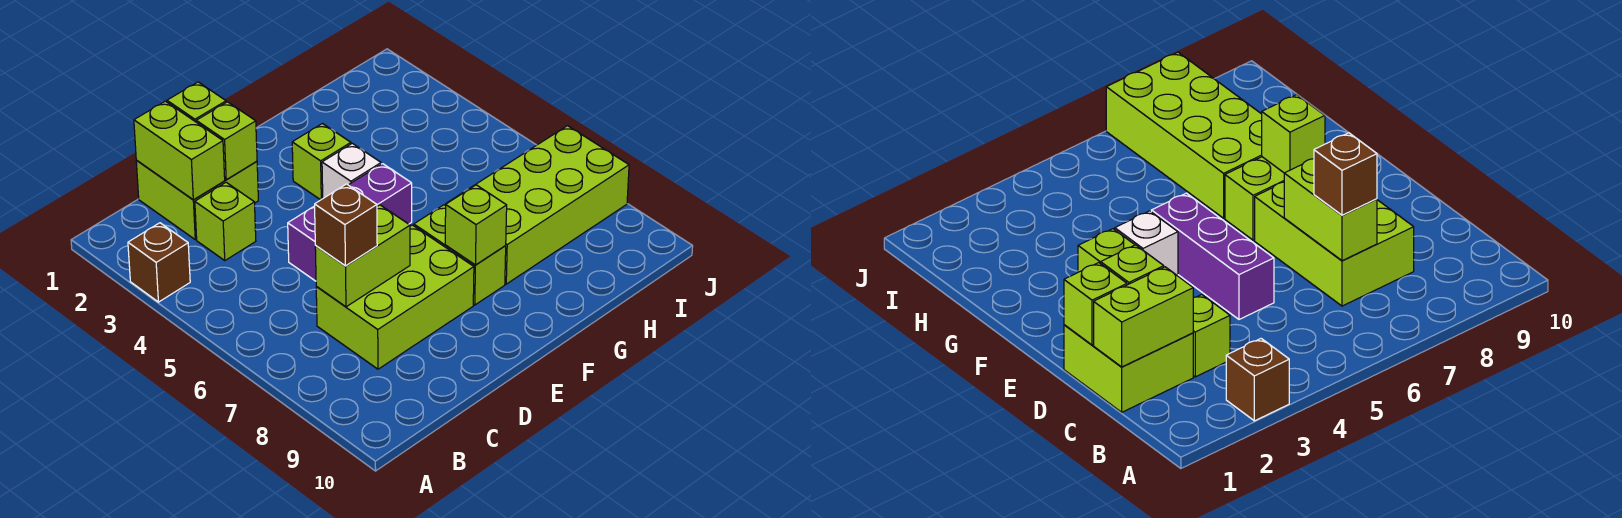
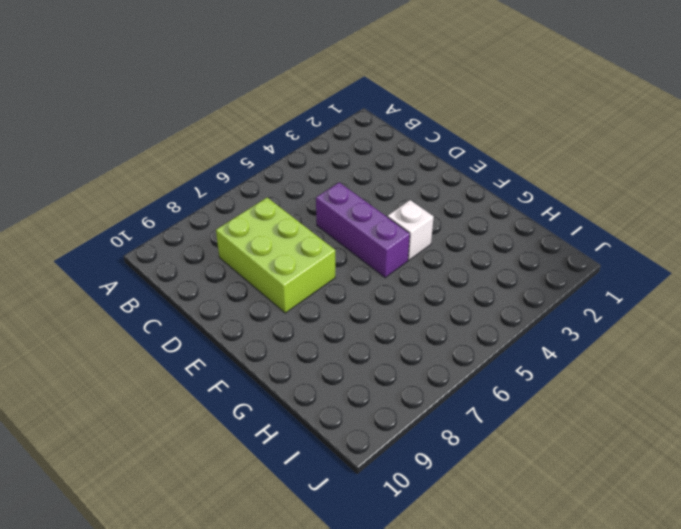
none -> brown brick A3 level 1
none -> lime brick C1:D2 level 1
none -> lime brick C3 level 1

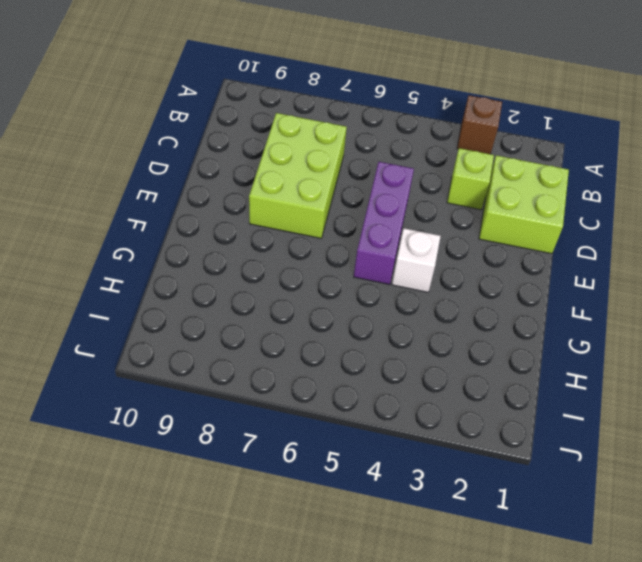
none -> lime brick F3 level 1
none -> lime brick F7:F8 level 1
none -> lime brick G7:J8 level 1

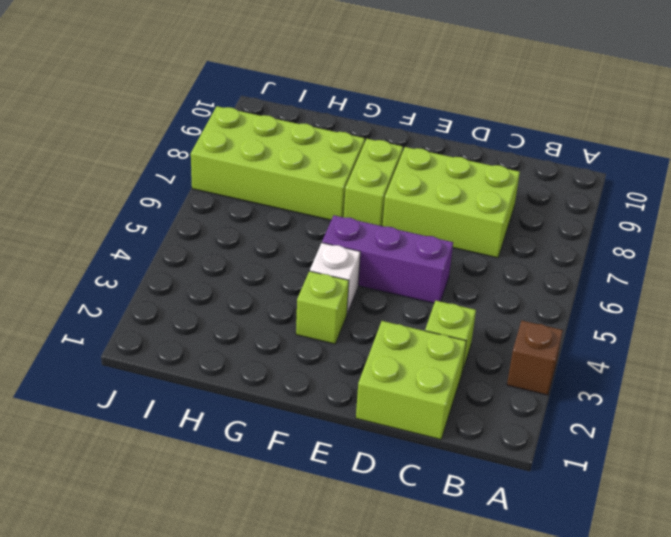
none -> lime brick C1:C2 level 2
none -> lime brick C7:D7 level 2
none -> lime brick D1 level 2

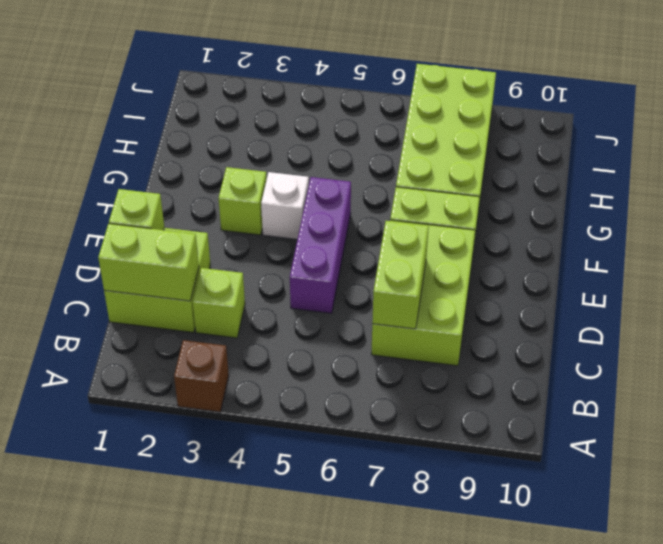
none -> lime brick D2 level 2
none -> lime brick F8 level 2
none -> brown brick C7 level 3

